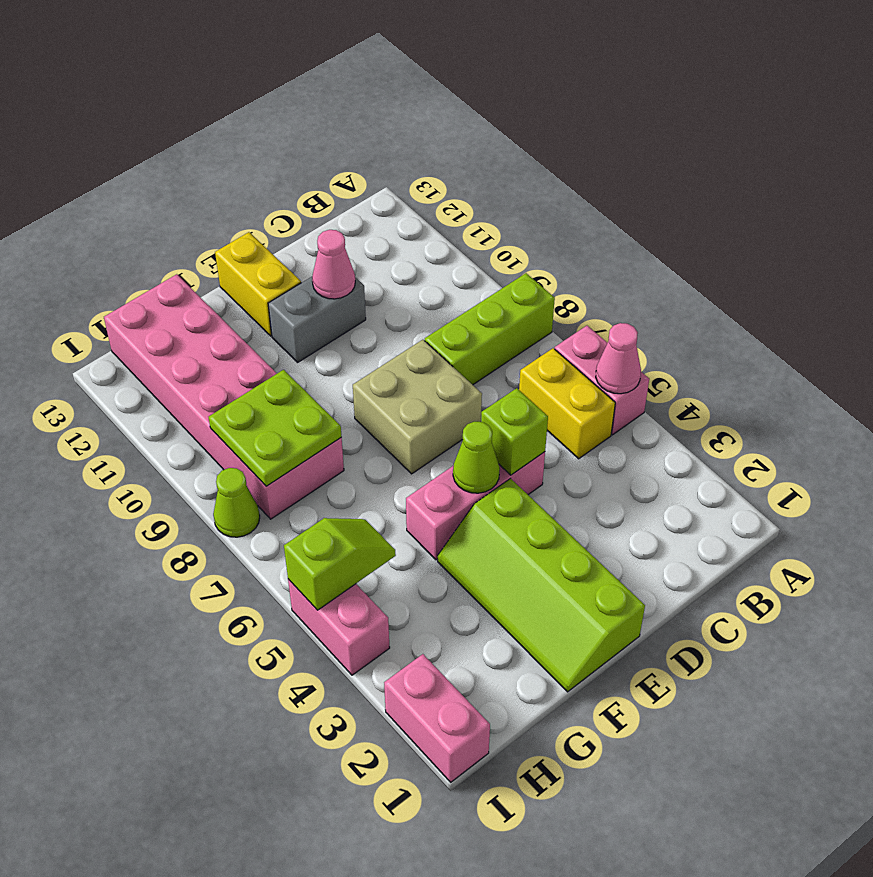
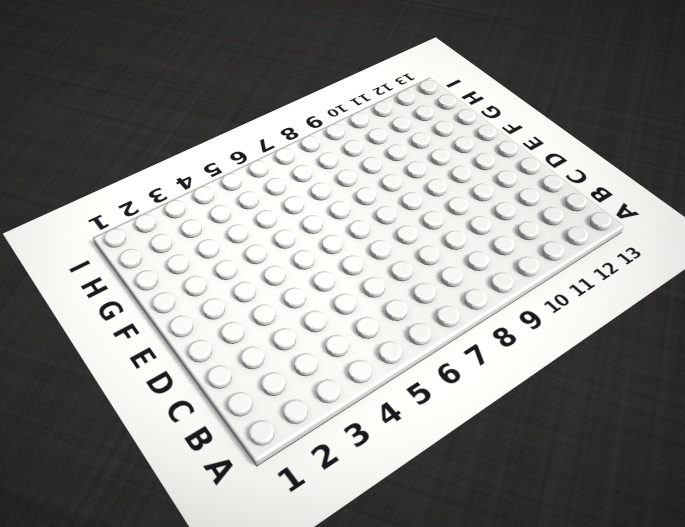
none -> pink brick A5:A6 level 1
none -> lime brick A8:C8 level 1
none -> yellow brick B5:B6 level 1

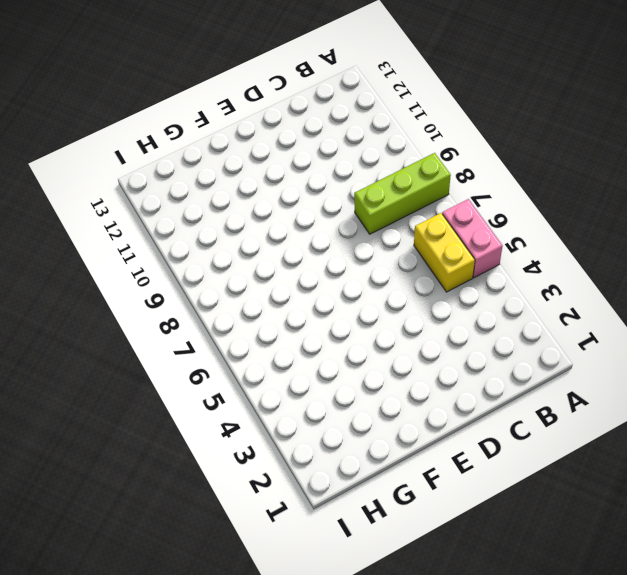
none -> pink brick D5:F5 level 1
none -> tan brick D7:E8 level 1
none -> grey brick D11:E11 level 1

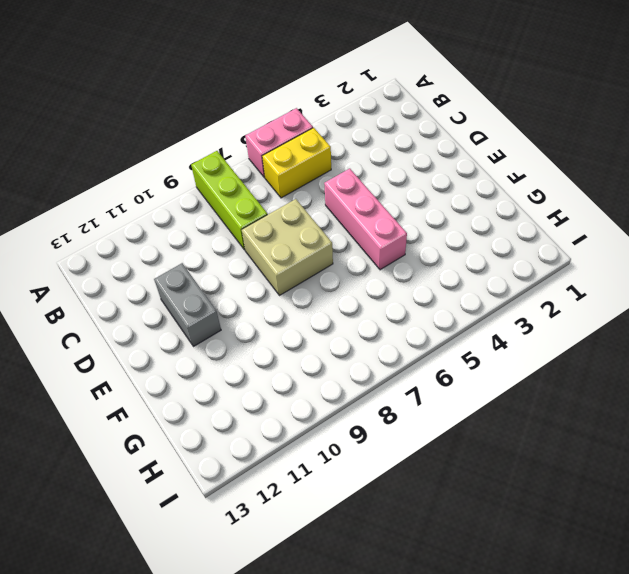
none -> lime slope E1:F4 level 1 top E
none -> yellow brick E12:E13 level 1
none -> pink brick G8:H13 level 1

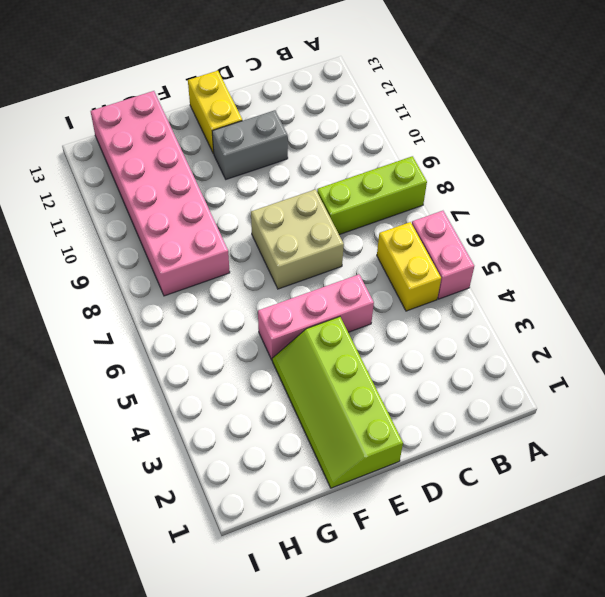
none -> pink brick I1:I2 level 1
none -> pink brick I4:I5 level 1
none -> lime cone I8 level 1

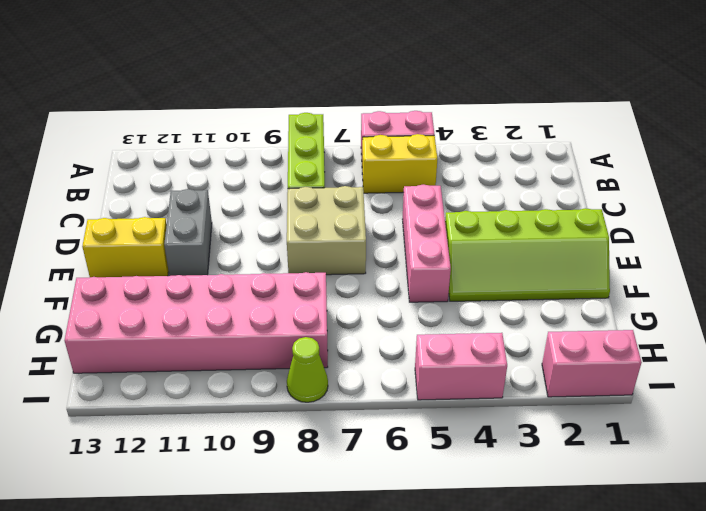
none -> pink cone A5 level 2
none -> lime brick D5 level 2
none -> pink cone D11 level 2

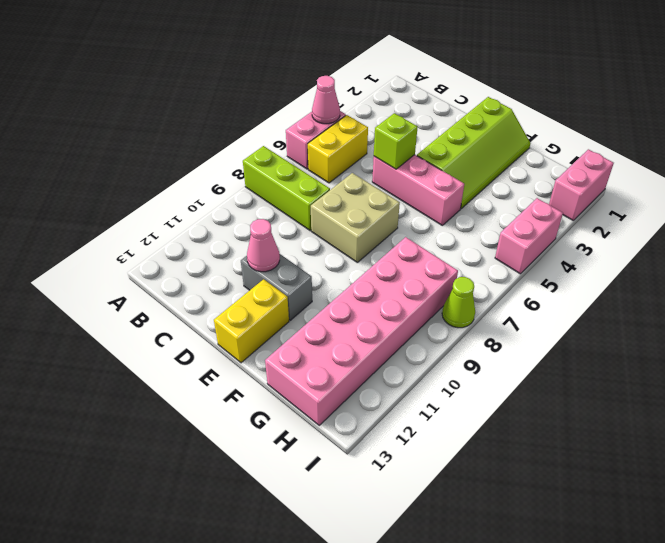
none -> lime cone E5 level 2
none -> lime plate G8:H9 level 2
none -> lime slope H5:I5 level 2 top I

